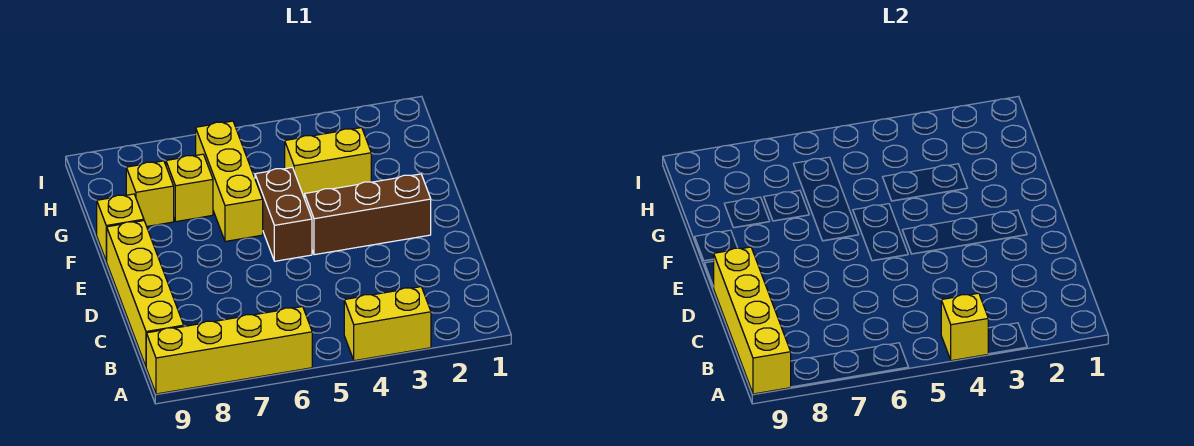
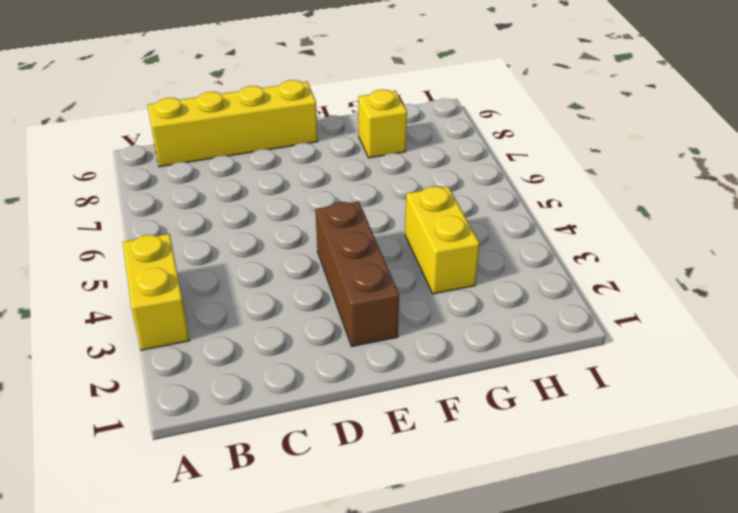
none -> yellow brick A6:A9 level 1
none -> brown brick E5:F5 level 1
none -> yellow brick F6:H6 level 1

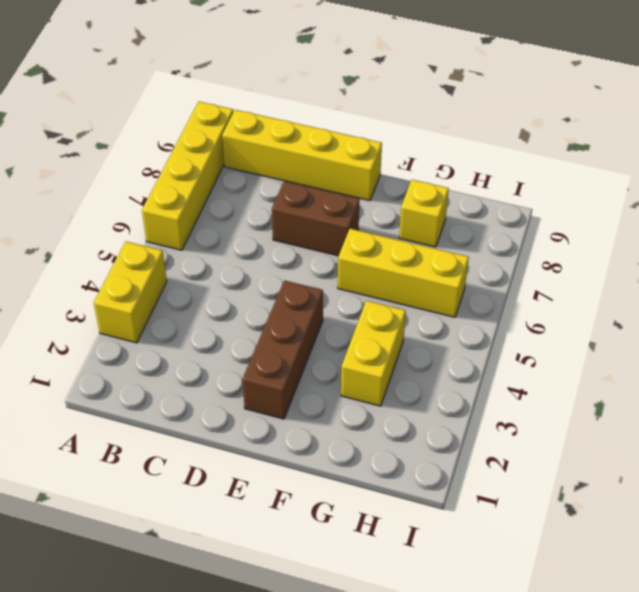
brown brick D7:E7 level 1 -> brown brick E5:F5 level 1
none -> yellow brick F9 level 1
none -> yellow brick G7 level 1
none -> yellow brick A4 level 2

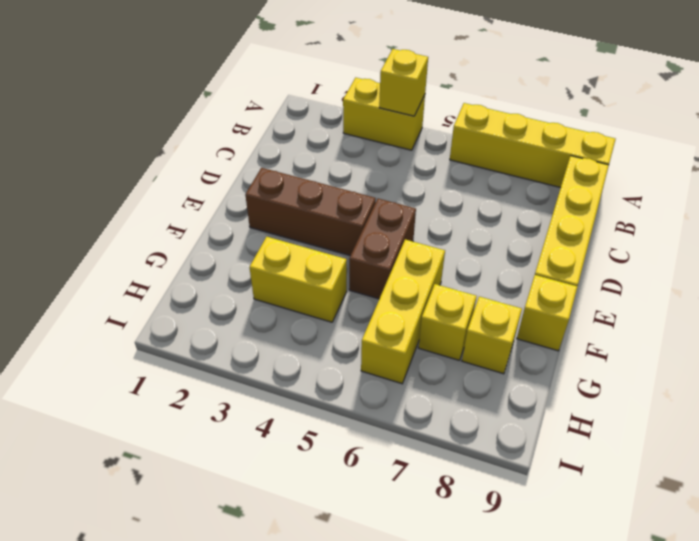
none -> yellow brick A9:D9 level 2

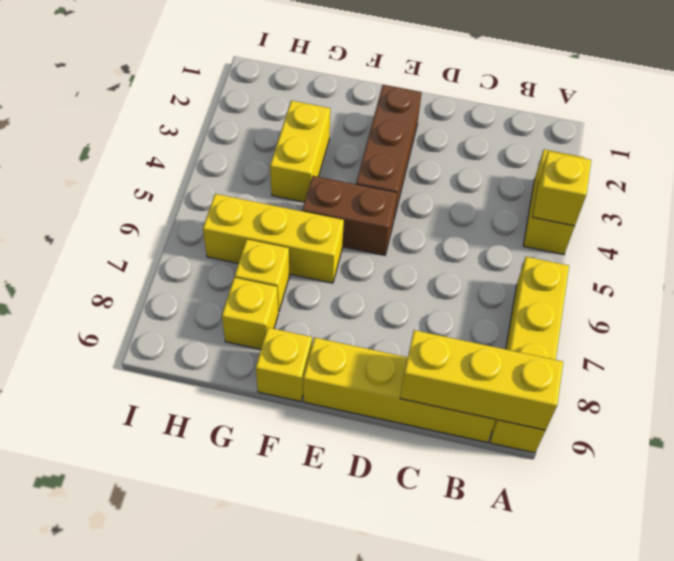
yellow brick A9:C9 level 2 -> yellow brick A9:D9 level 2

